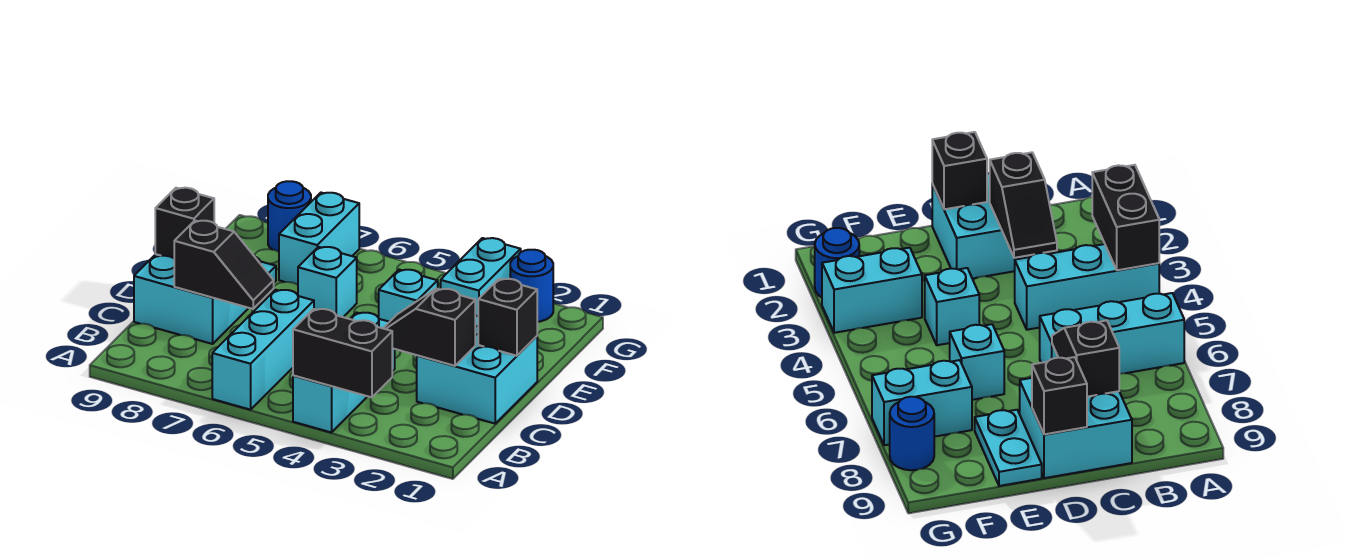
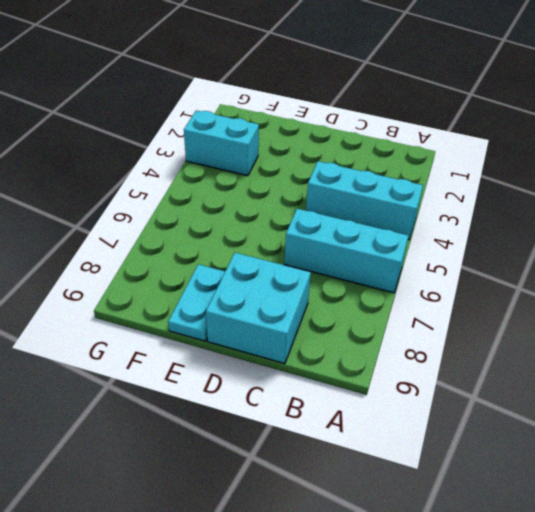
none -> cyan brick C1:D2 level 1
none -> cyan brick E4 level 1
none -> cyan brick E6 level 1

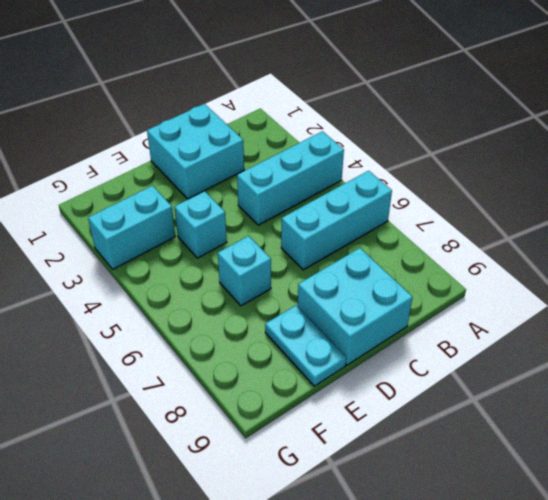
none -> cyan brick F7:G7 level 1
none -> blue round brick G2 level 1
none -> blue round brick G8 level 1

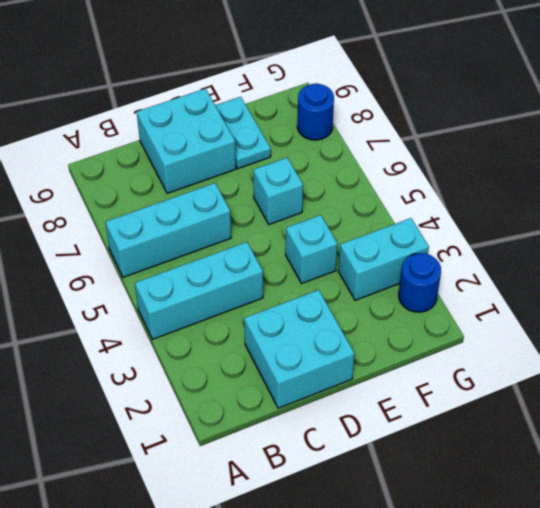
none -> cyan brick F7:G7 level 1
none -> black brick A3:A4 level 2
none -> black slope C2:C3 level 2 top 2

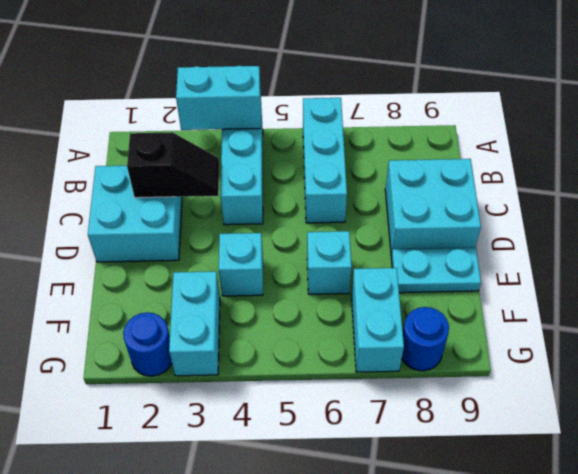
cyan brick A3:A4 level 2 -> black brick A3:A4 level 2
none -> black slope C7:C8 level 2 top 8
none -> black brick D1 level 2
none -> black brick D9 level 2

